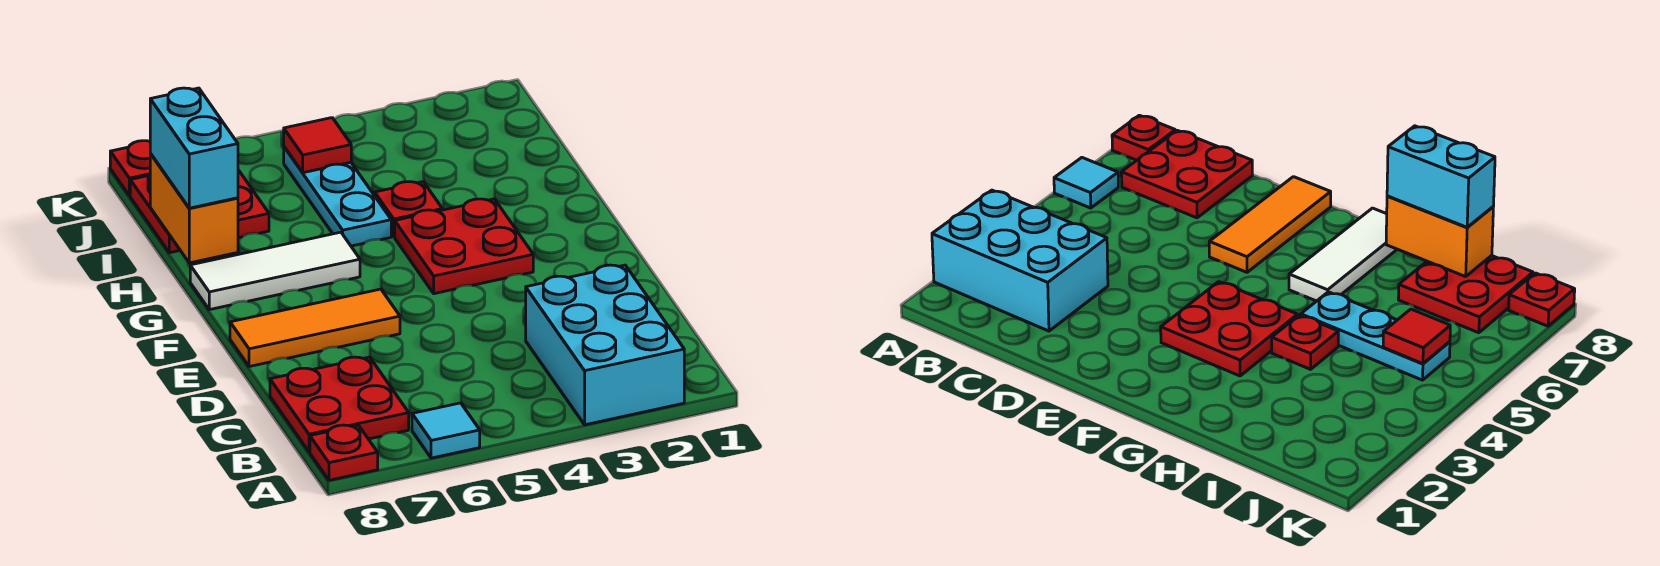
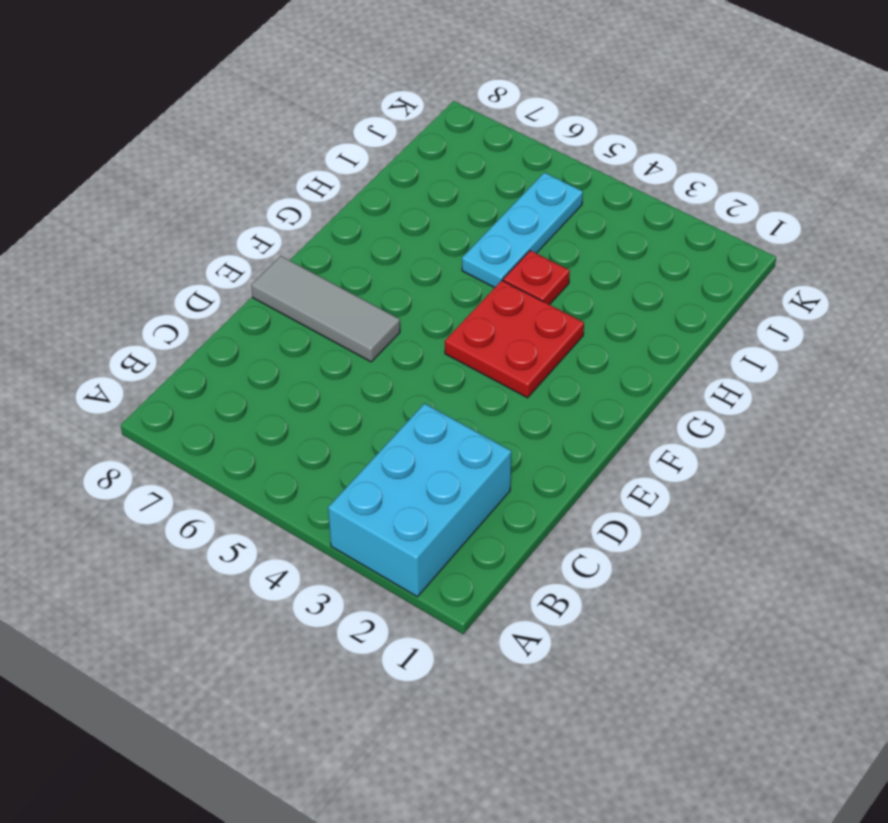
grey tile E6:E8 level 1 -> orange tile E6:E8 level 1
none -> cyan tile A6 level 1
none -> red plate A8 level 1
none -> red plate B7:C8 level 1

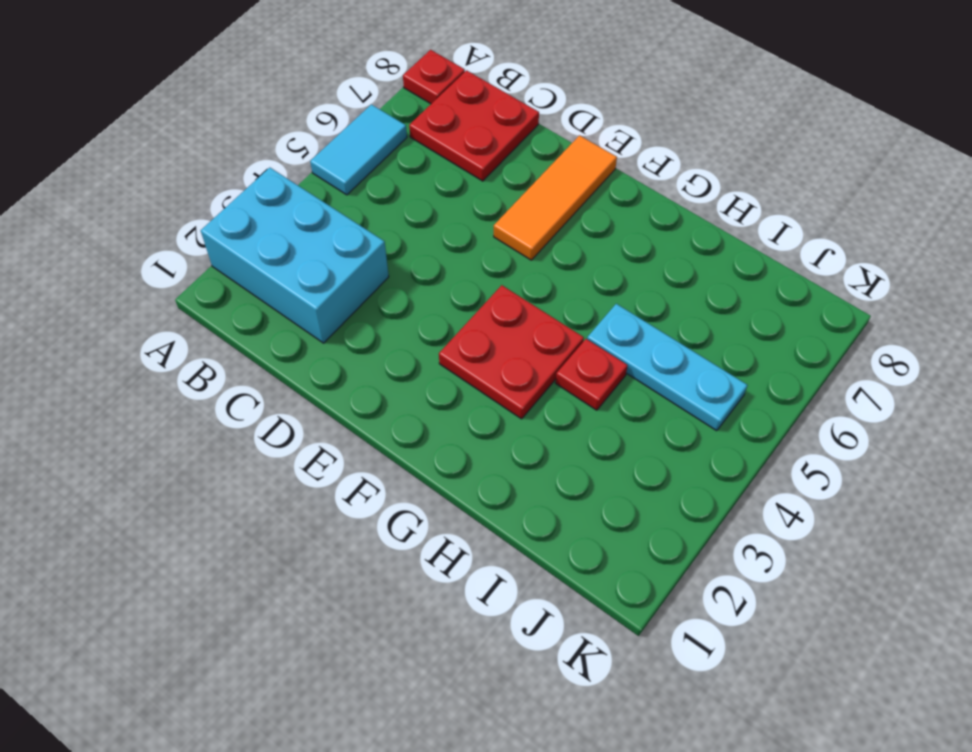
cyan tile A5:A6 level 1 -> cyan tile A6 level 1
none -> white tile G6:G8 level 1
none -> red plate I7:J8 level 1
none -> red plate K8 level 1

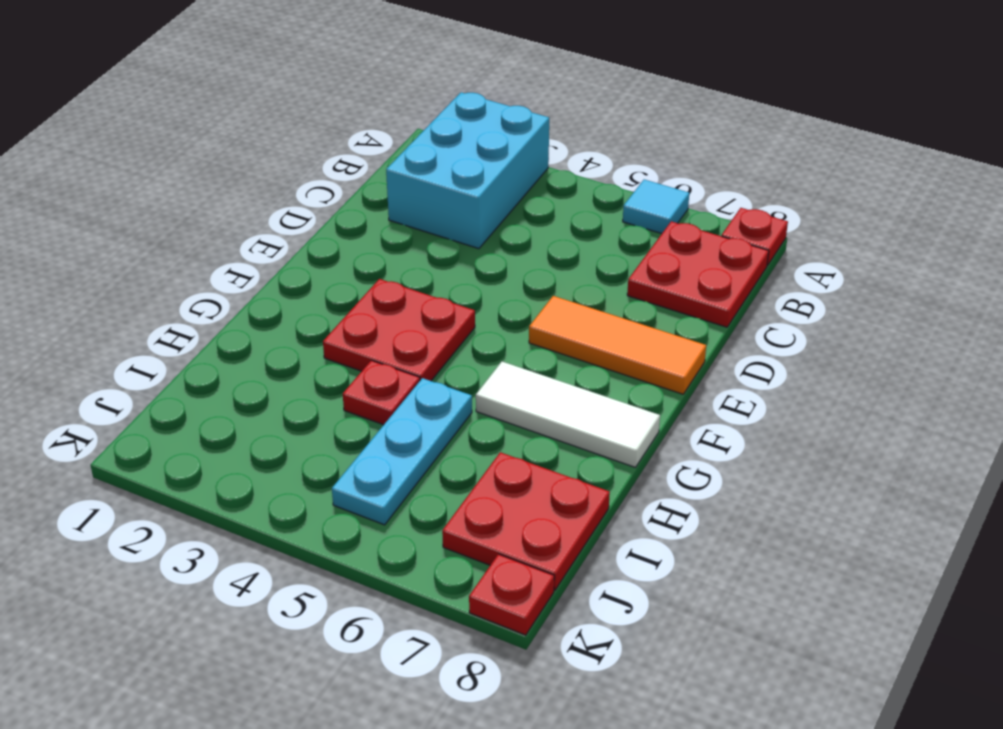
none -> orange brick H8:I8 level 2
none -> red tile J5 level 2
none -> cyan brick H8:I8 level 3

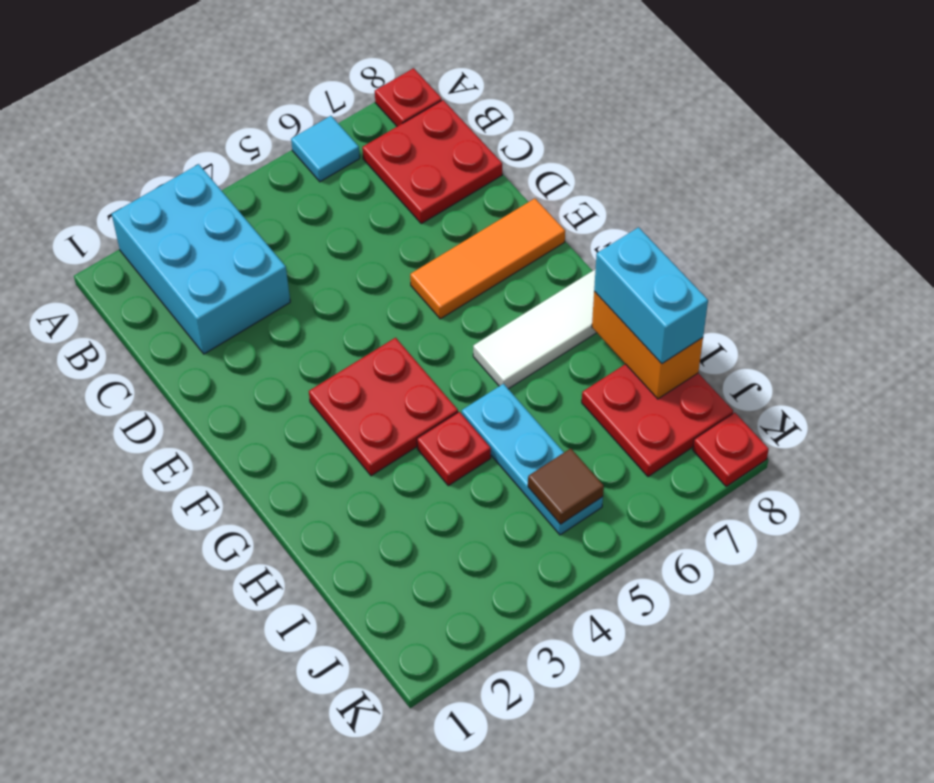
brown tile J5 level 2 -> red tile J5 level 2

